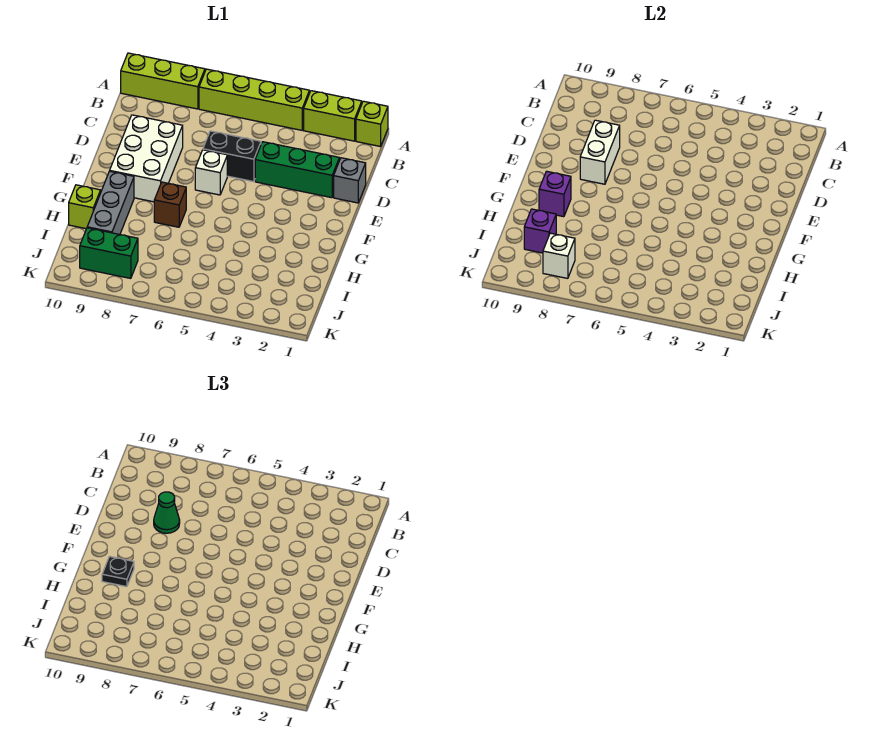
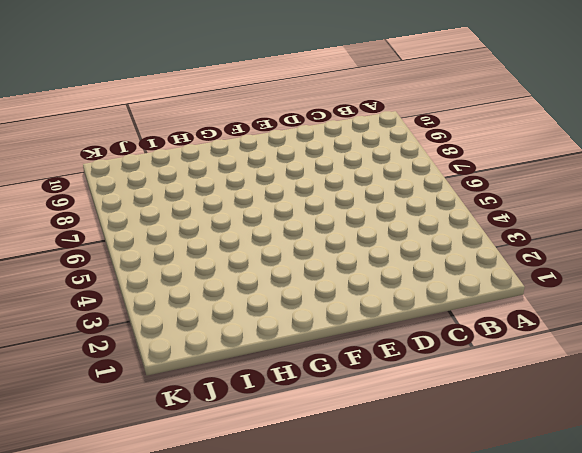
none -> lime brick A1 level 1
none -> lime brick A2:A3 level 1
none -> lime brick A4:A7 level 1

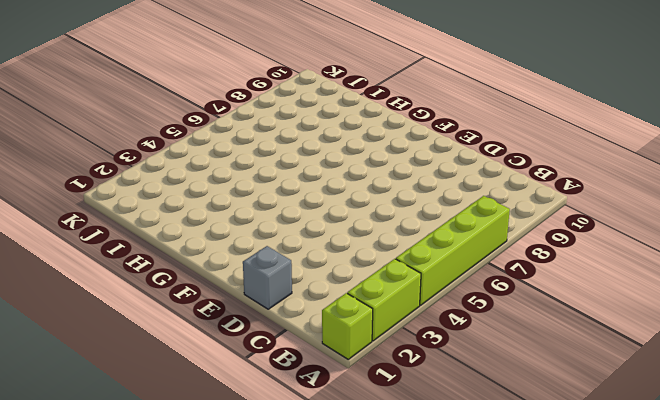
none -> lime brick A8:A10 level 1
none -> green brick D2:D4 level 1
none -> black brick D5:D6 level 1

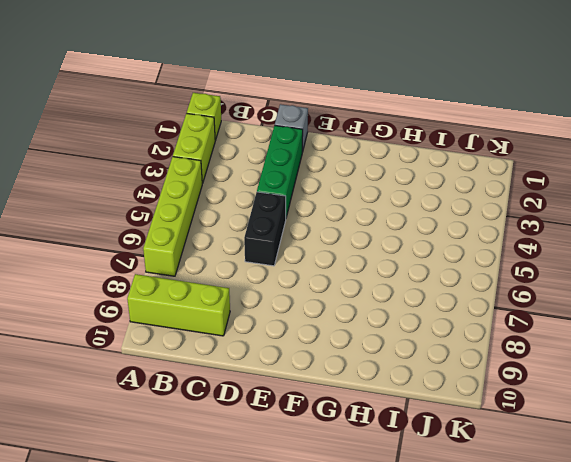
lime brick A9:C9 level 1 -> lime brick A8:A10 level 1
none -> white brick D8:F9 level 1
none -> white brick E6 level 1
none -> brown brick G7 level 1

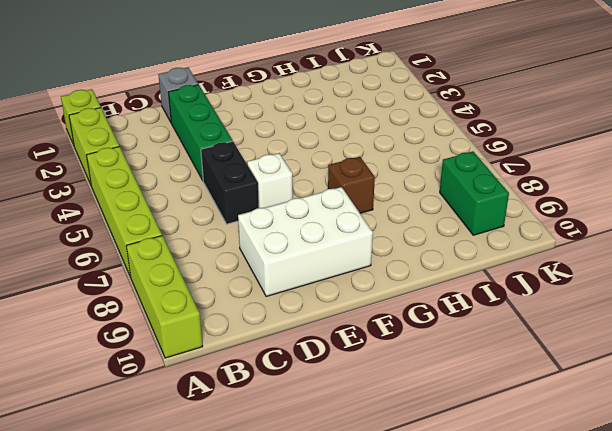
none -> grey brick G9:I9 level 1
none -> lime brick H10 level 1
none -> white brick D8:E8 level 2

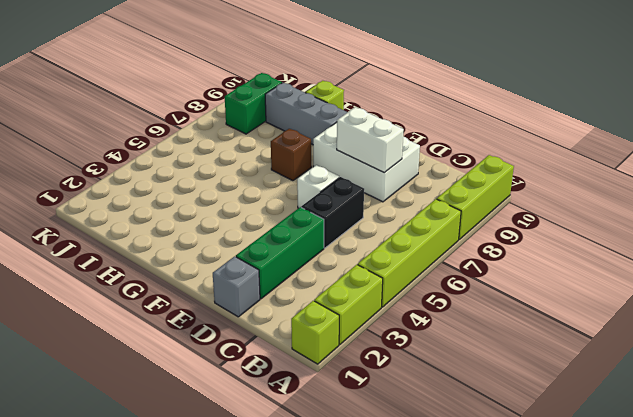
none -> purple brick G9 level 2
none -> purple brick I9 level 2
none -> white brick J8 level 2

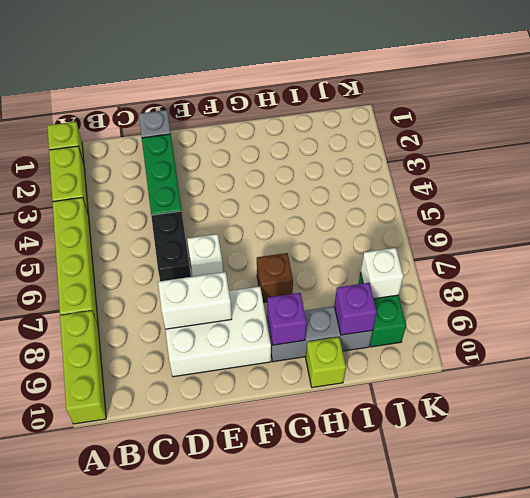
none -> green cone D8 level 3
none -> black plate G9 level 3

